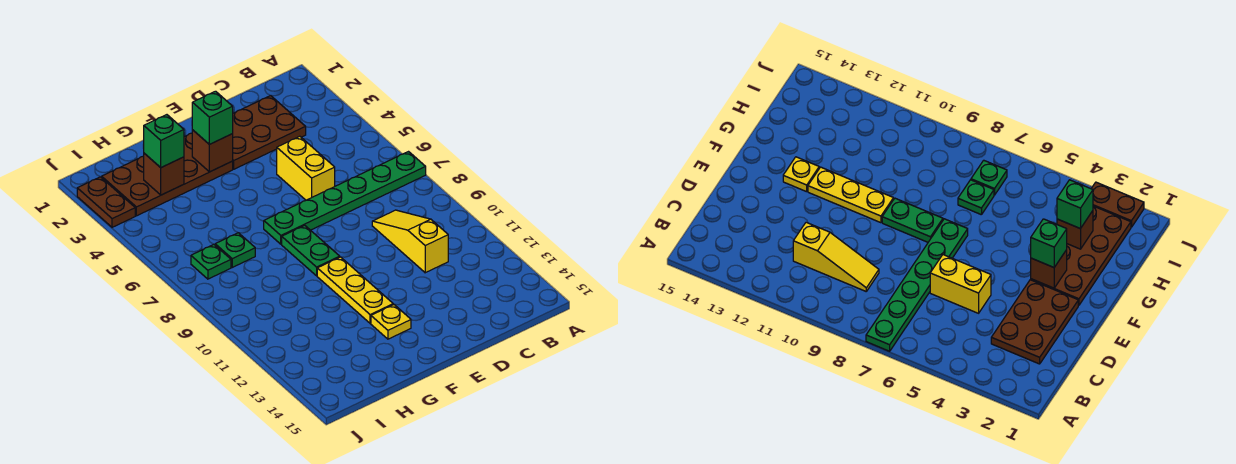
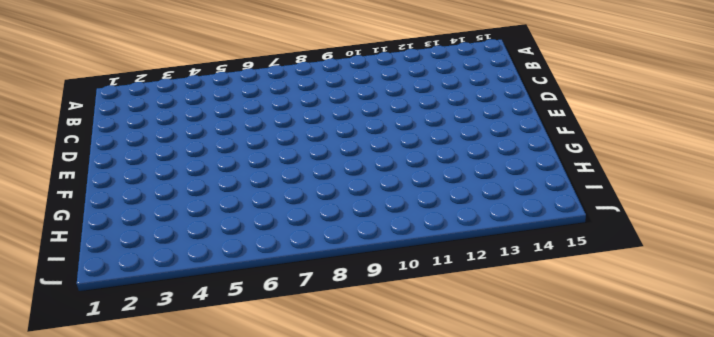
none -> green plate A7:F7 level 1
none -> brown plate C2:E3 level 1
none -> yellow slope C9:C11 level 1 top 11

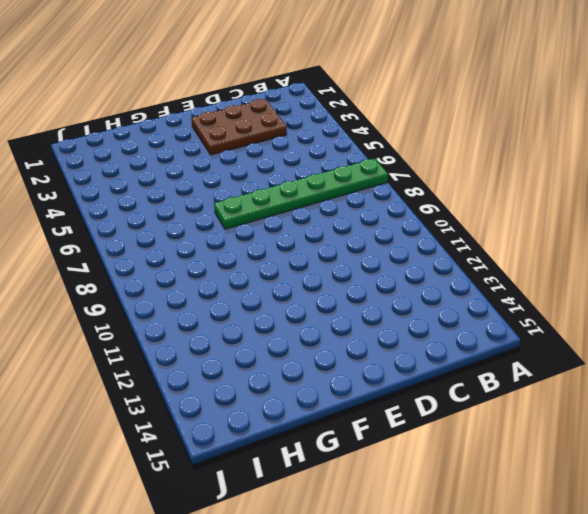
none -> yellow slope C9:C11 level 1 top 11
none -> yellow brick D5:D6 level 1
none -> brown plate F2:I3 level 1

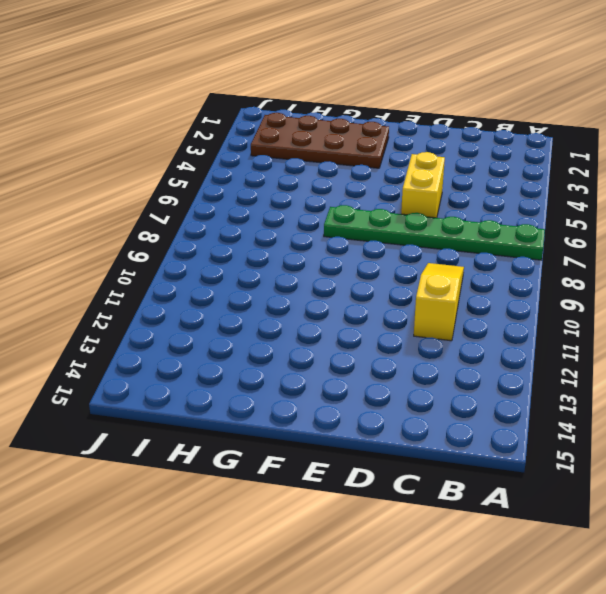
none -> brown plate C2:E3 level 1
none -> green plate F8:F9 level 1
none -> yellow plate F10:F12 level 1

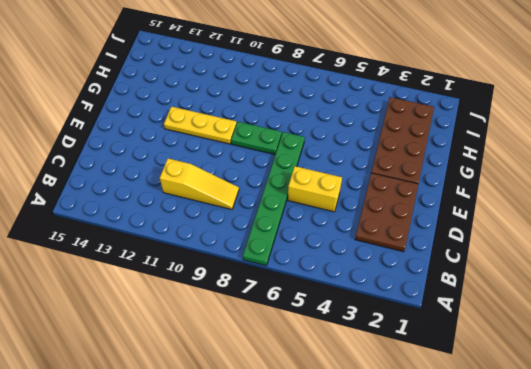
none -> yellow plate F13 level 1
none -> green plate H7 level 1
none -> green plate I7 level 1

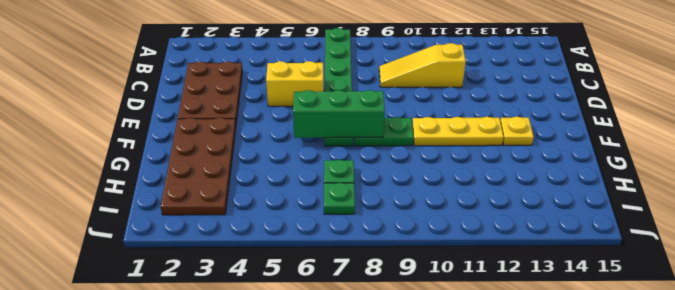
green brick F6:F8 level 2 -> none
none -> brown plate J2:J3 level 1
none -> brown brick F3 level 2
none -> brown brick H3 level 2

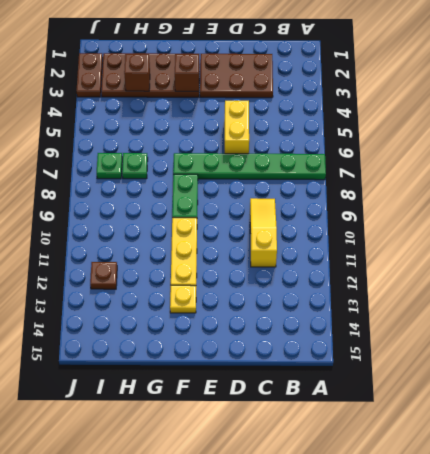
brown plate I12 level 1 -> none
none -> green brick F3 level 3
none -> green brick H3 level 3

